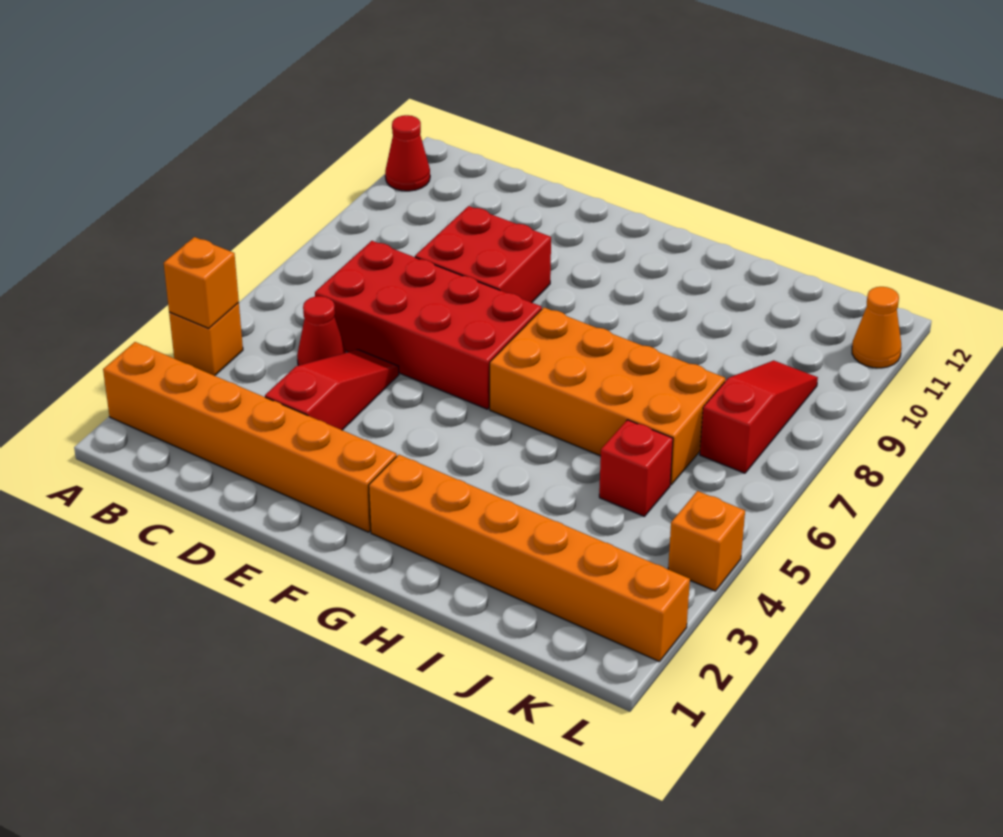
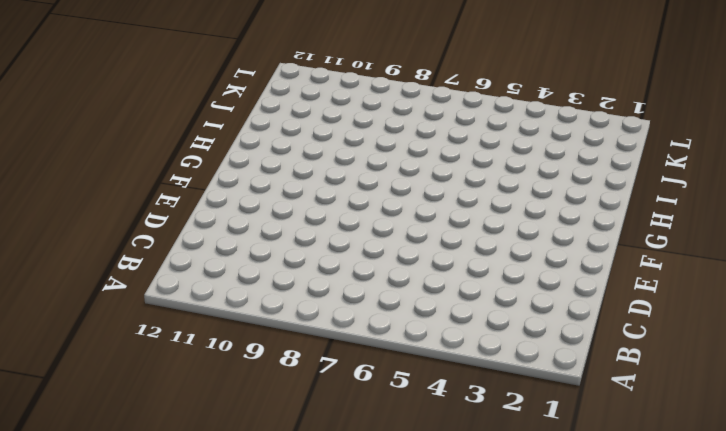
none -> orange brick A2:F2 level 1
none -> orange brick A4 level 1
none -> red cone A11 level 1

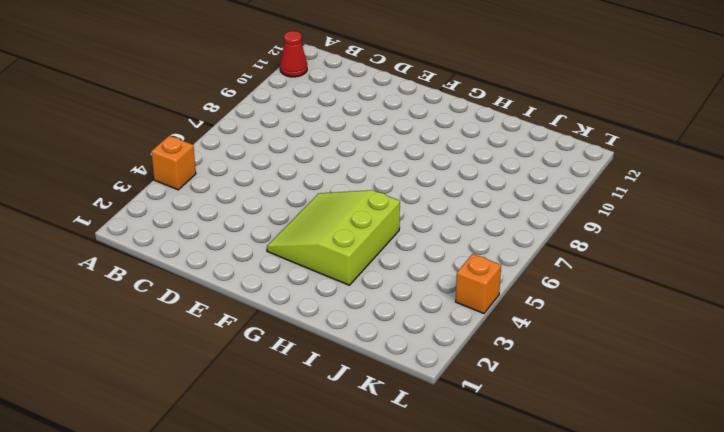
lime slope F3:H5 level 1 top H -> none
none -> orange brick A2:F2 level 1
none -> red cone C5 level 1
none -> red brick C6:F7 level 1

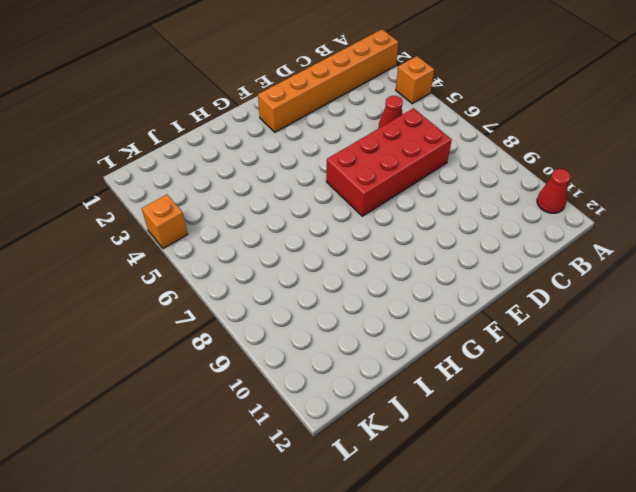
none -> red slope D3:D5 level 1 top 3
none -> red brick D8:E9 level 1
none -> orange brick G2:L2 level 1

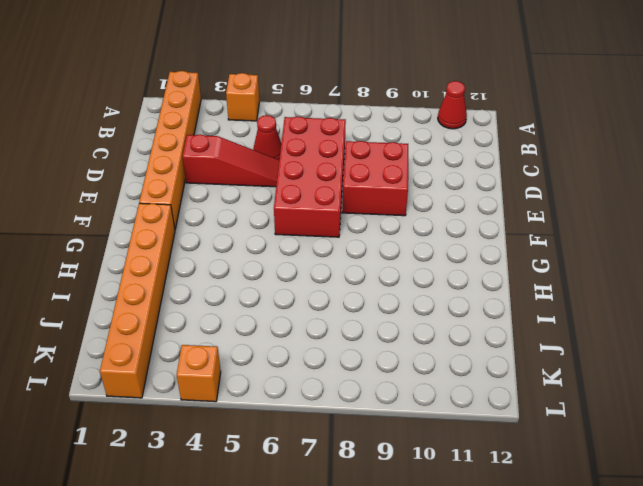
none -> orange brick G6:J7 level 1
none -> red brick J5 level 1
none -> red slope K7:K9 level 1 top 7

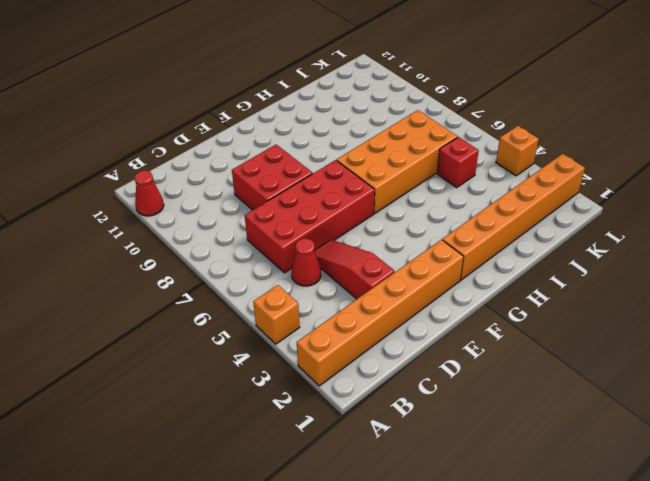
none -> red slope K7:K9 level 1 top 7
none -> orange cone L11 level 1
none -> orange brick A4 level 2

